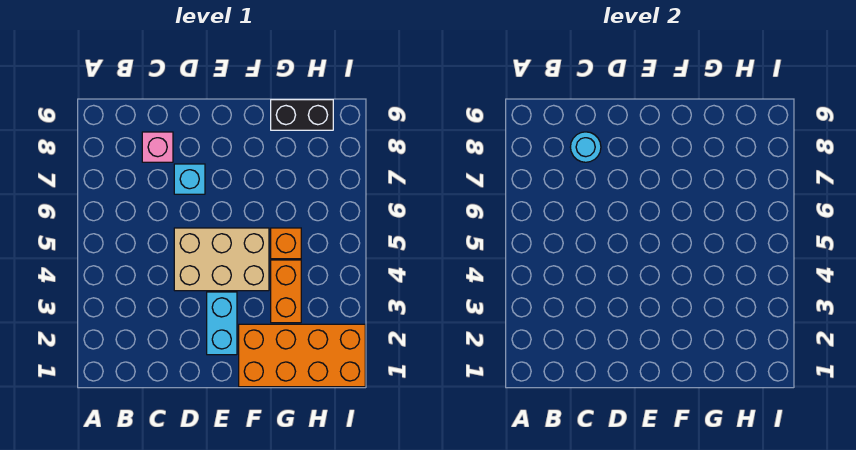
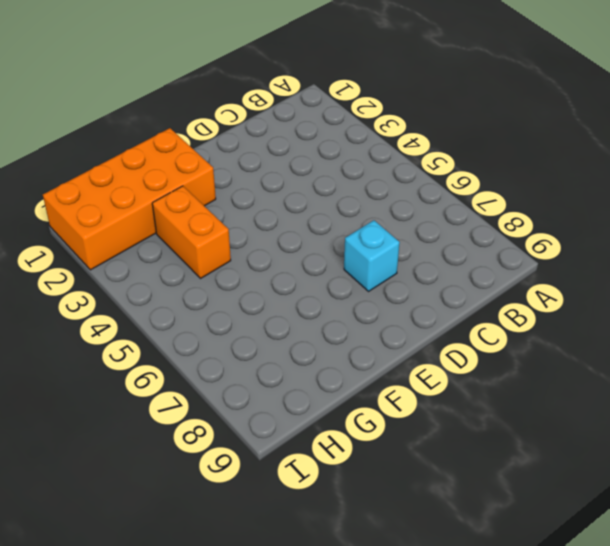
none -> pink brick C8 level 1
none -> tan brick D4:F5 level 1

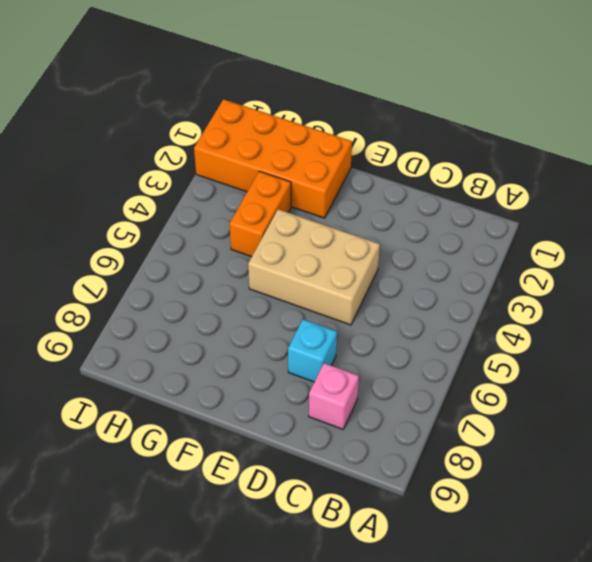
none -> cyan brick E2:E3 level 1
none -> orange brick G5 level 1

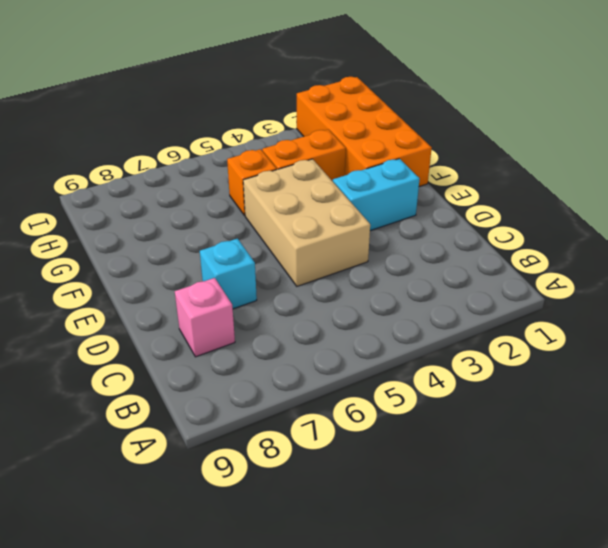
none -> black brick G9:H9 level 1
none -> cyan round brick C8 level 2

